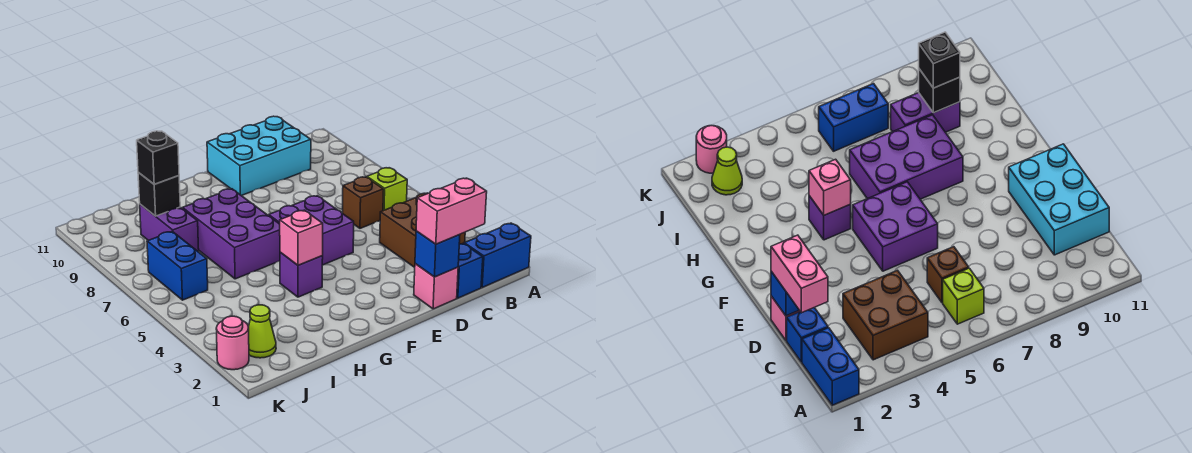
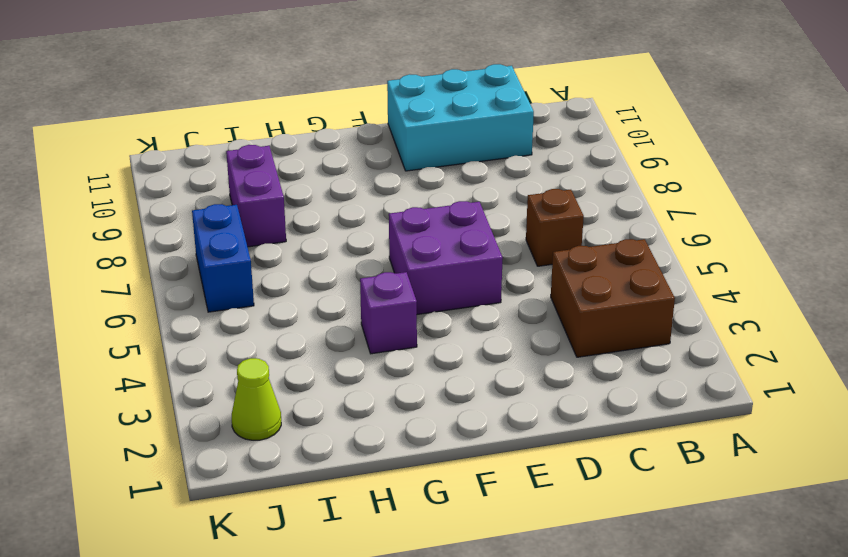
none -> blue brick A1:B1 level 1
none -> lime brick B6 level 1
none -> blue brick C1 level 1

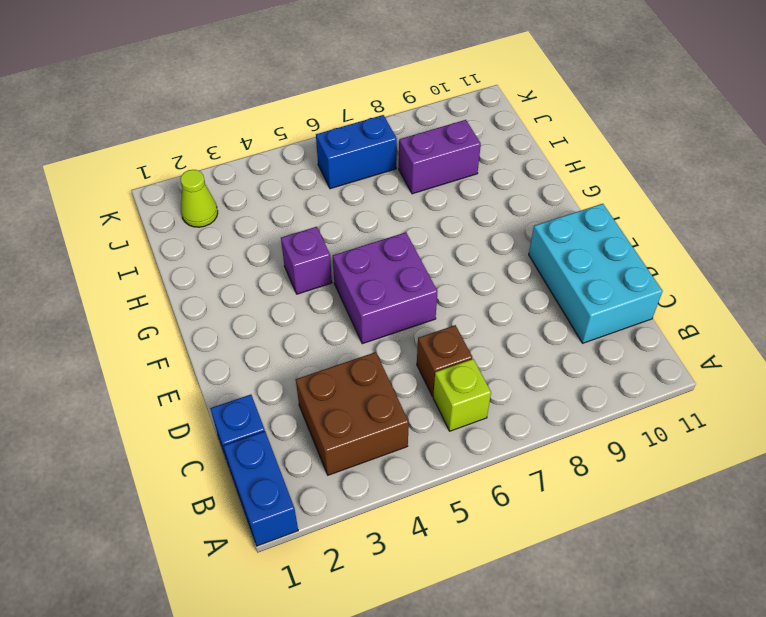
none -> pink brick D1 level 1
none -> purple brick G6:H8 level 1
none -> pink round brick K2 level 1

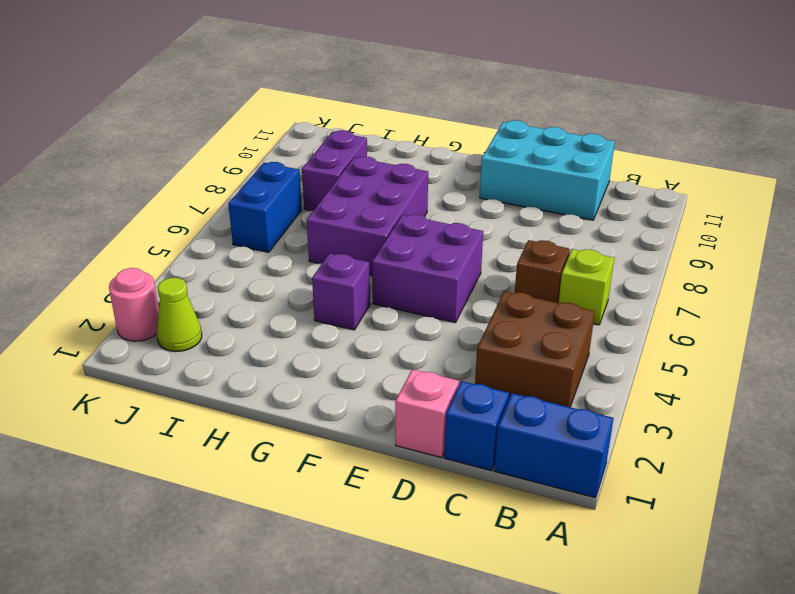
none -> blue brick D1 level 2
none -> pink brick G4 level 2
none -> black brick I9 level 2

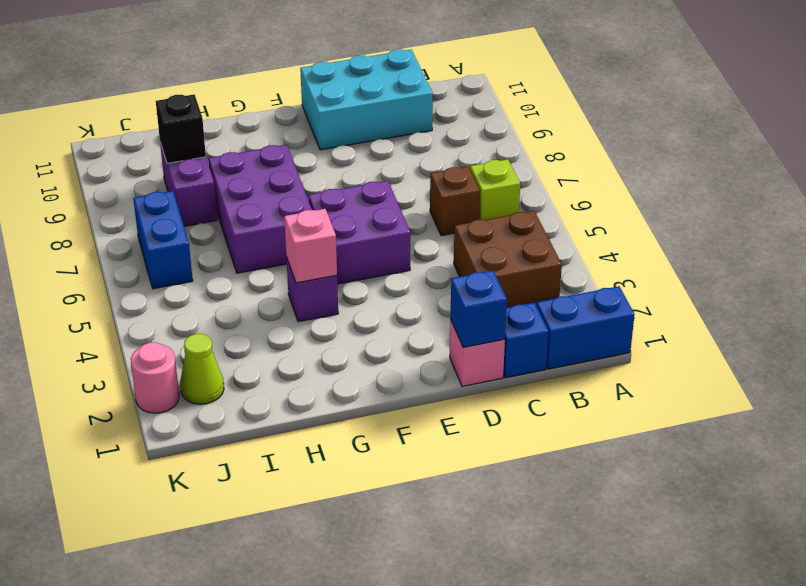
none -> pink brick C1:D1 level 3
none -> black brick I9 level 3

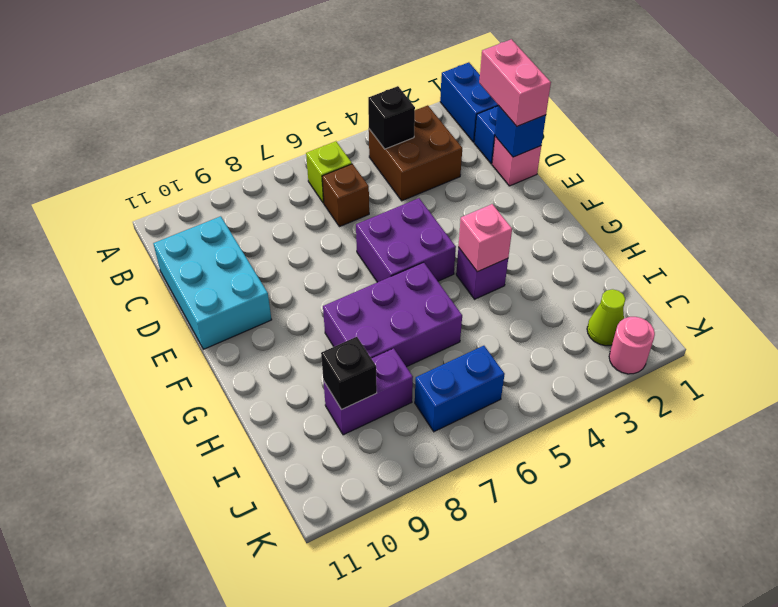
black brick B4 level 2 -> black brick I9 level 3

